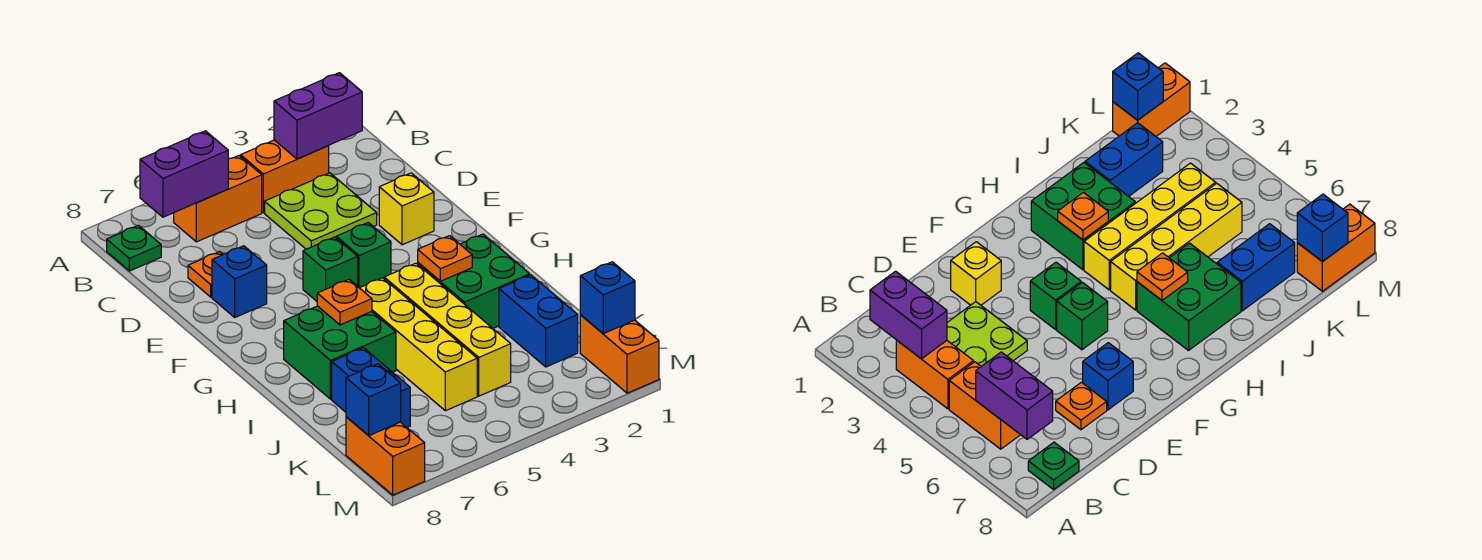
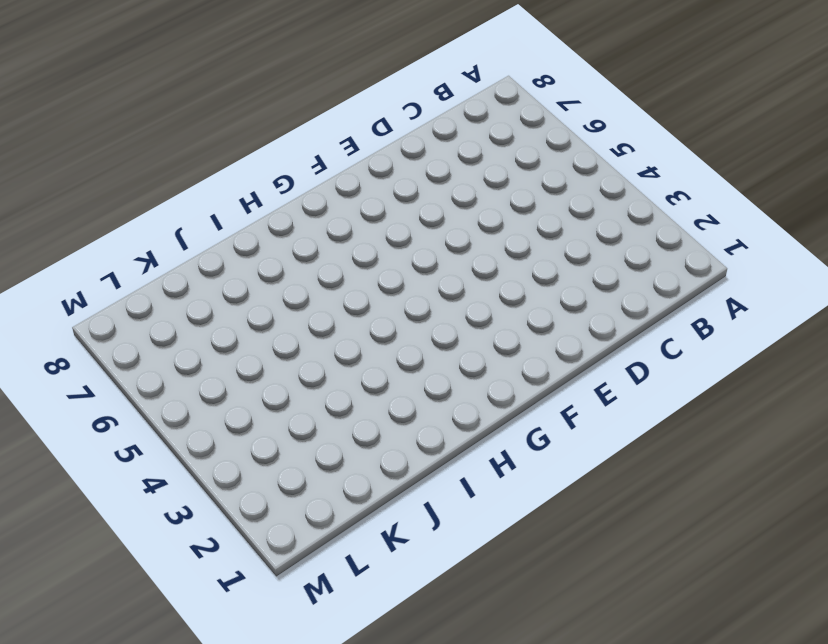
none -> orange brick B3:B4 level 1
none -> orange brick B5:B6 level 1
none -> green plate B8 level 1

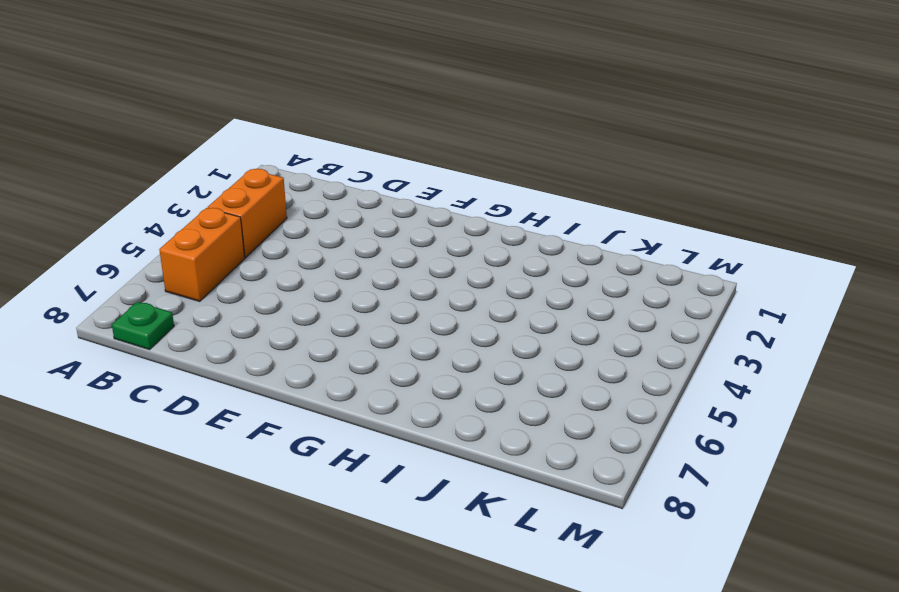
none -> lime plate C3:D4 level 1
none -> orange plate D7 level 1
none -> yellow brick E2 level 1

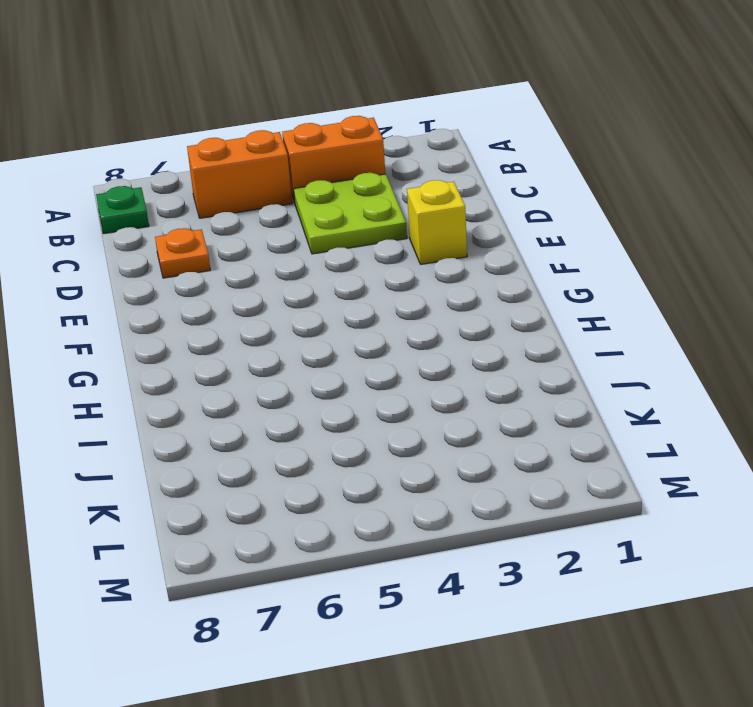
none -> blue brick E7 level 1
none -> green brick F4 level 1
none -> green brick F5 level 1

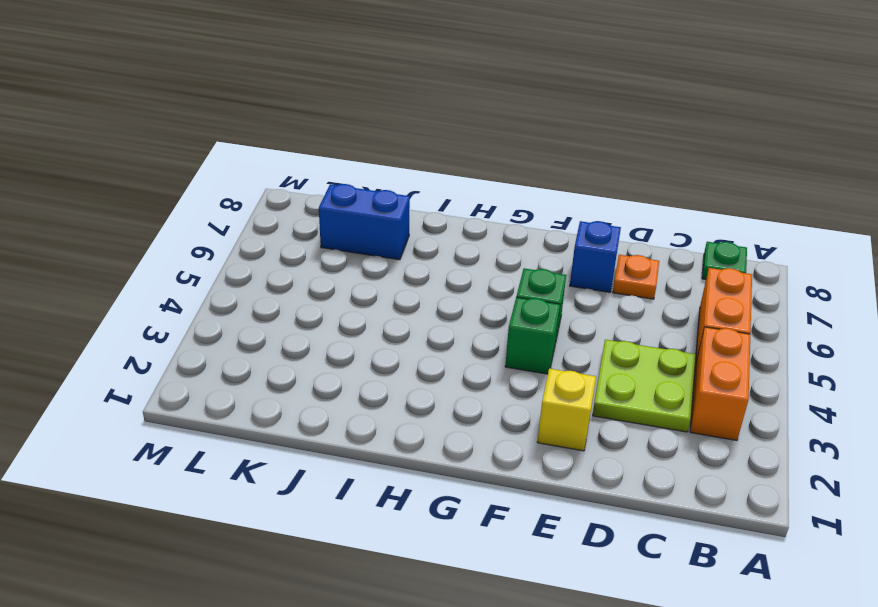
none -> green brick H2:I3 level 1
none -> yellow brick H4:K4 level 1
none -> yellow brick H5:K5 level 1

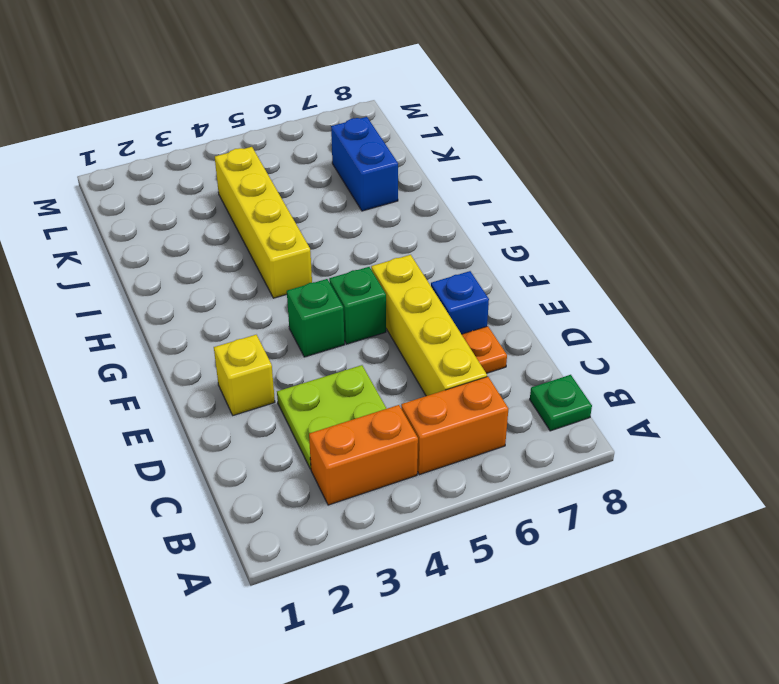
yellow brick C6:F6 level 1 -> yellow brick H5:K5 level 1
none -> green brick H2:I3 level 1
none -> green brick H6:I7 level 1
none -> blue brick J2:K2 level 1

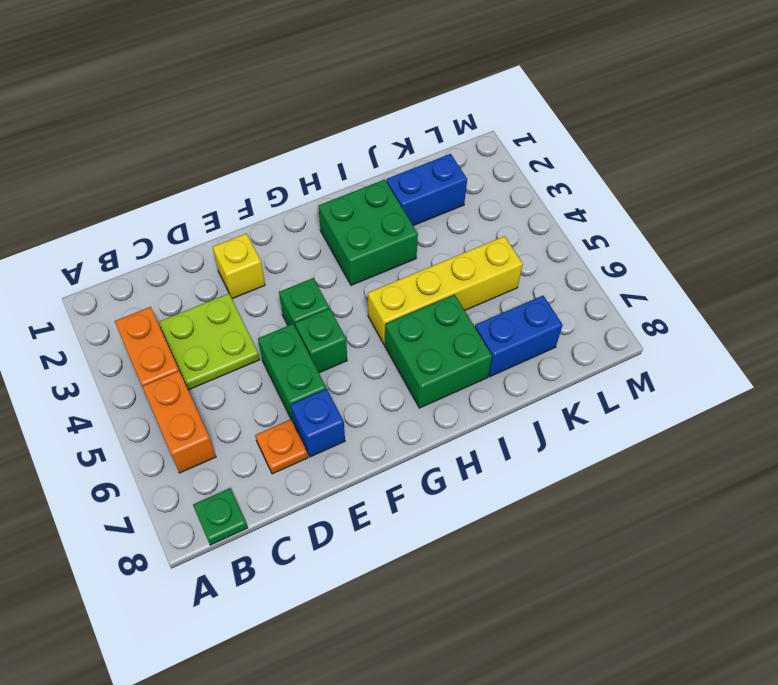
green brick E5:E6 level 1 -> none
none -> yellow brick H4:K4 level 1
none -> orange brick L1:M1 level 1
none -> orange brick L8:M8 level 1

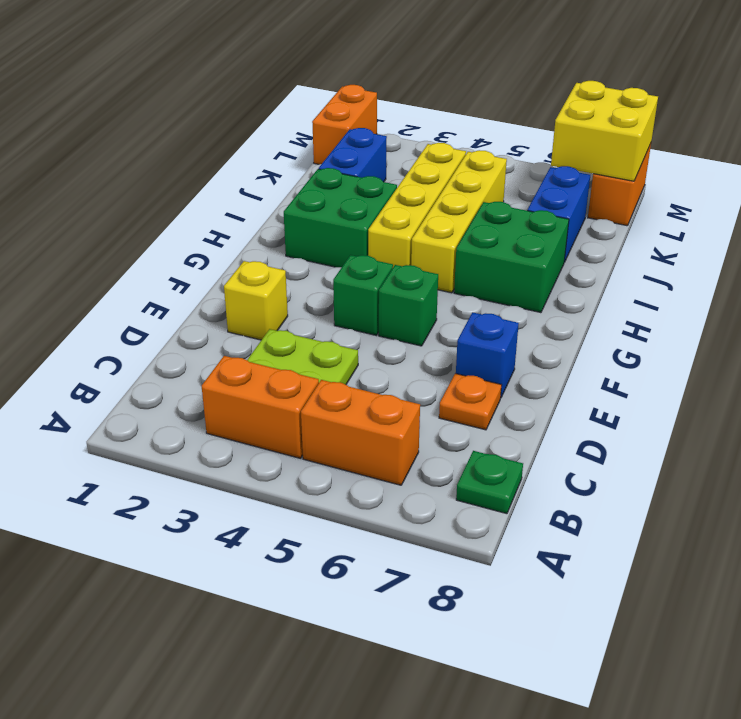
yellow brick L7:M8 level 2 -> blue brick L8 level 2
none -> purple brick B2:B3 level 2
none -> purple brick B6:B7 level 2
none -> orange plate H3 level 2

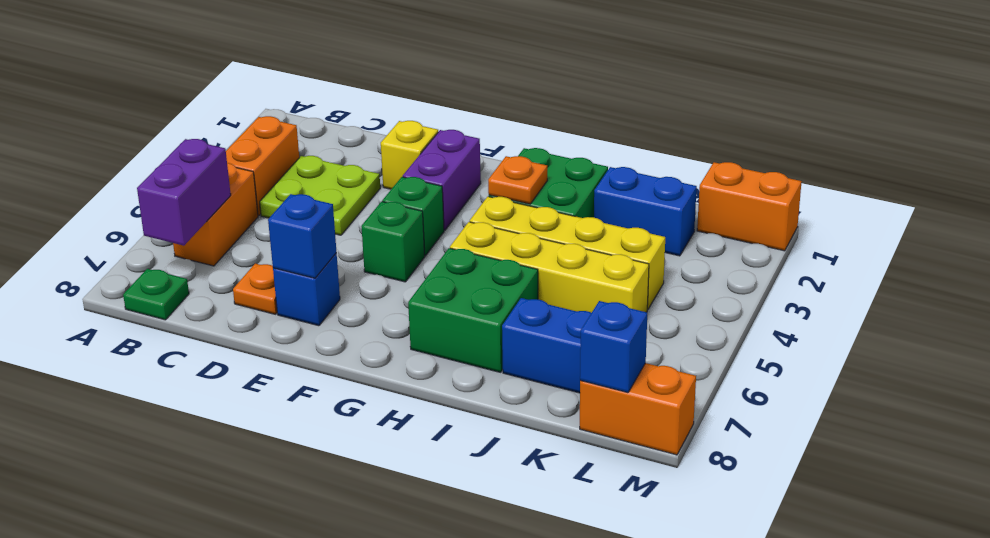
blue brick E7 level 2 -> blue brick L1 level 2
purple brick F2:F3 level 1 -> purple brick B2:B3 level 2
none -> orange plate H6 level 2

